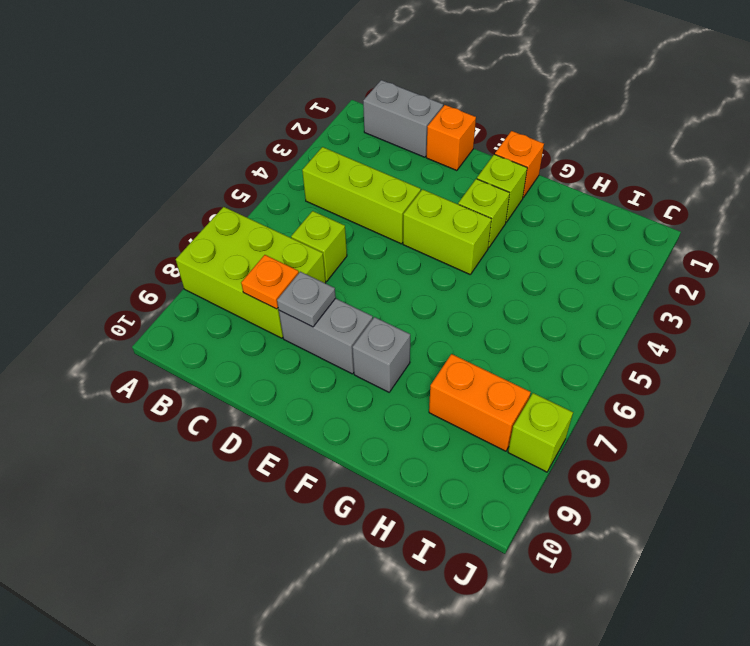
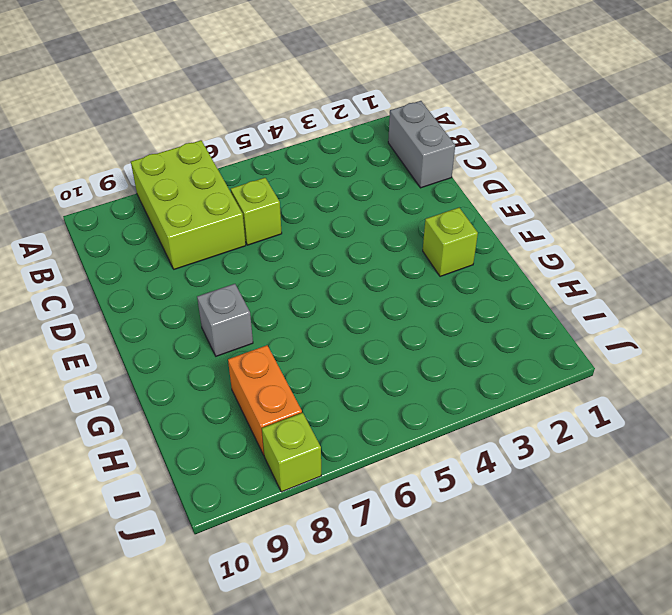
none -> lime brick B4:D4 level 1
none -> orange brick D1 level 1
none -> grey brick D8:E8 level 1

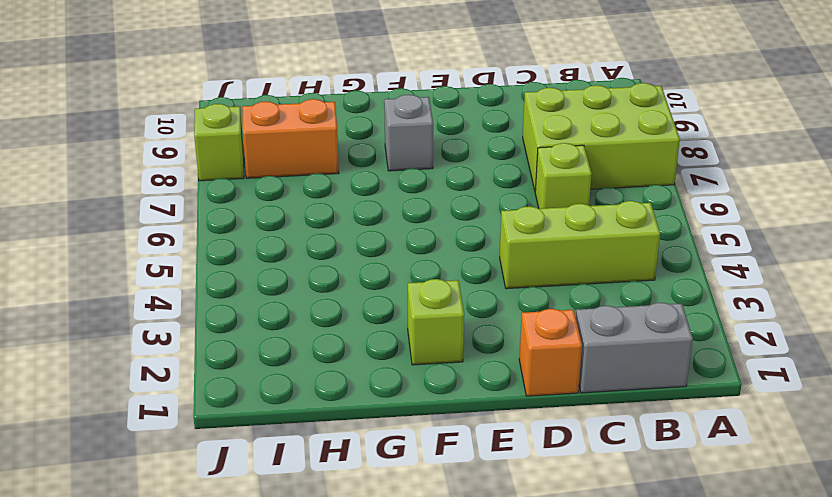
none -> grey brick D8:E8 level 1
none -> lime brick E4:F4 level 1
none -> orange brick F1 level 1

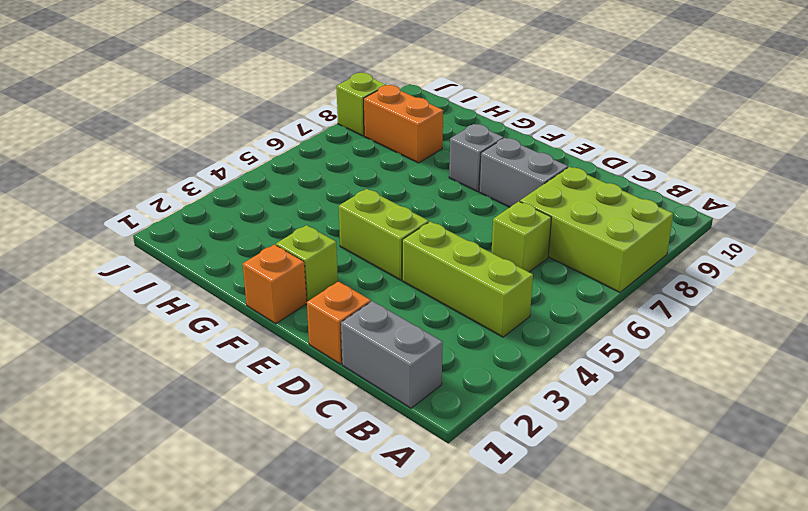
none -> lime brick F3 level 1
none -> orange plate C8 level 2
none -> grey plate D8 level 2

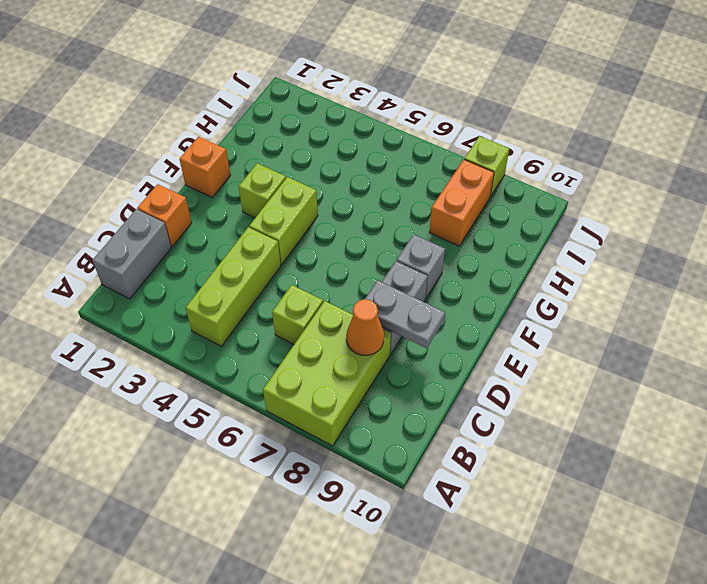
orange cone C8 level 2 -> orange plate C8 level 2
grey plate D8:D9 level 2 -> grey plate D8 level 2
none -> lime brick F2 level 1

